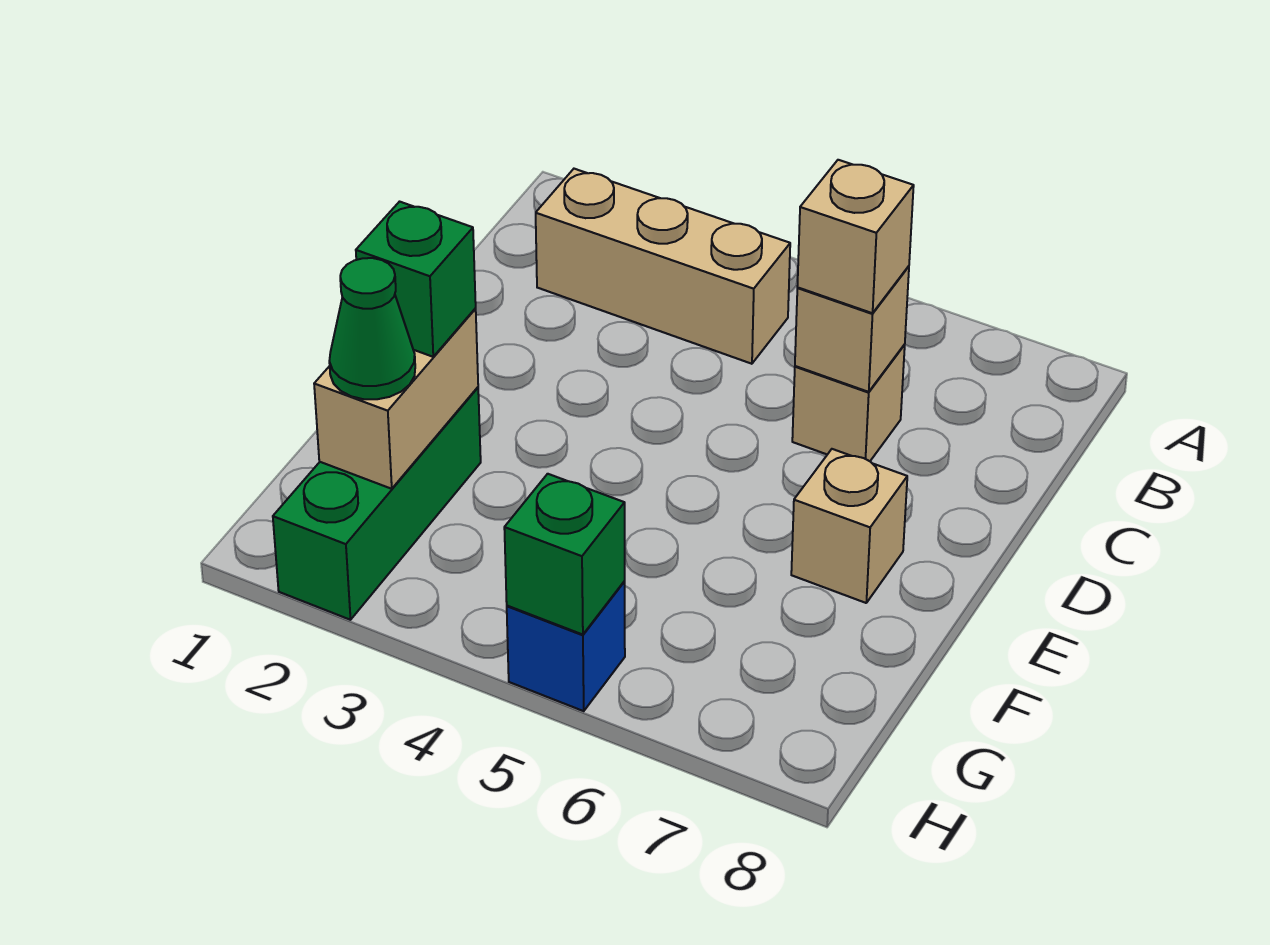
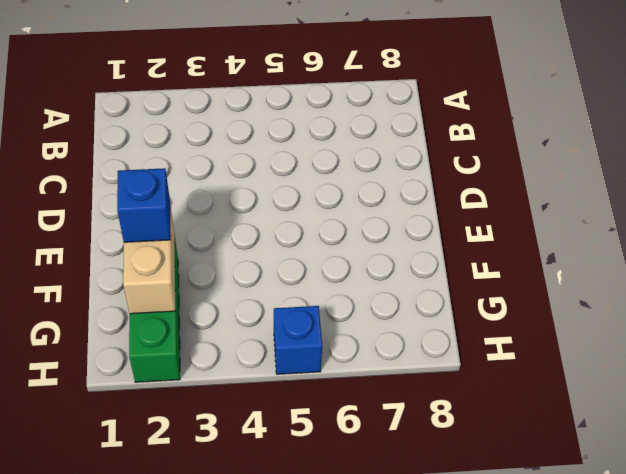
blue brick F2 level 3 -> green brick F2 level 3
none -> tan brick B2:B4 level 1
none -> tan brick C6 level 1

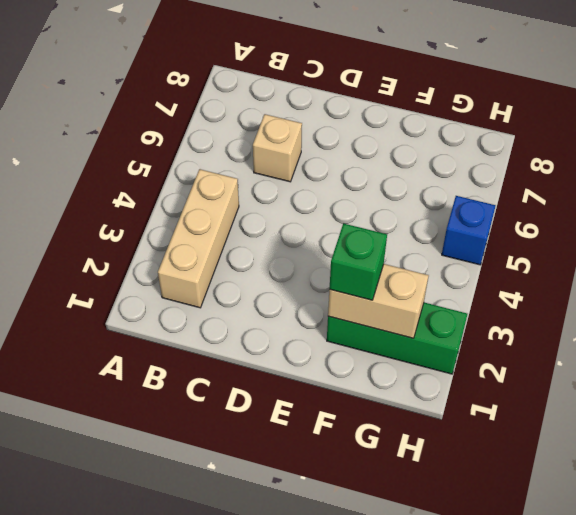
none -> tan brick E7 level 1
none -> tan brick C6 level 2

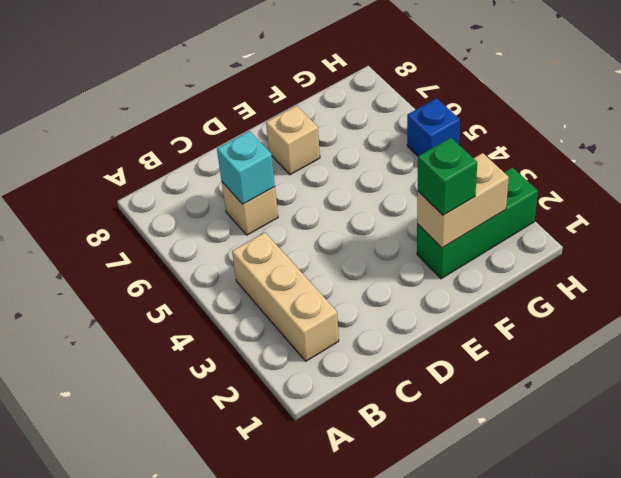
cyan brick C6 level 2 -> tan brick C6 level 2
none -> green brick H5 level 2
none -> tan brick C6 level 3

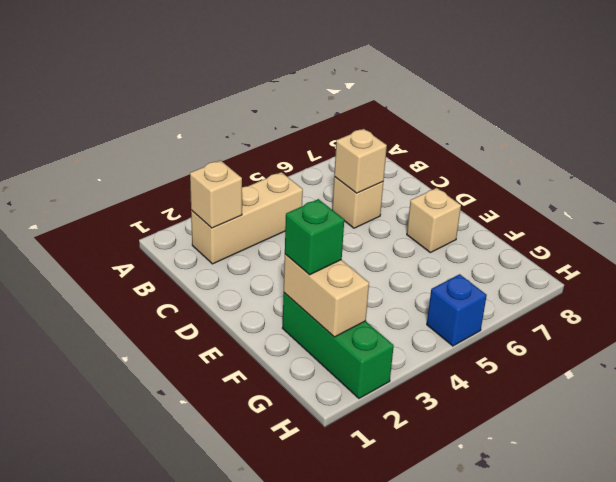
tan brick B2 level 2 -> tan brick C6 level 3
none -> green brick H5 level 2
none -> green cone G2 level 3

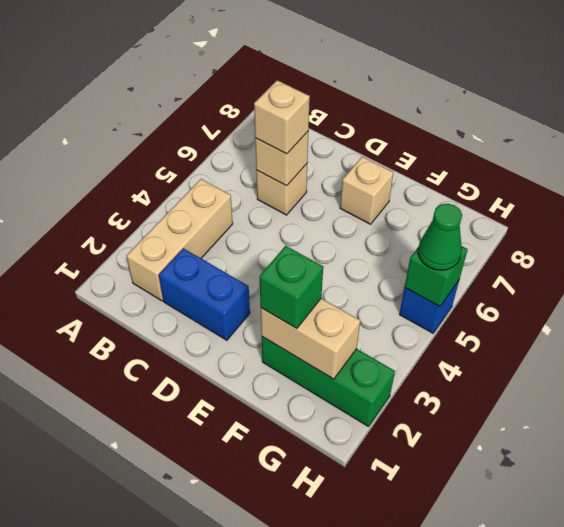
blue brick C2:D2 level 1 -> none
green cone H5 level 3 -> green cone G2 level 3

